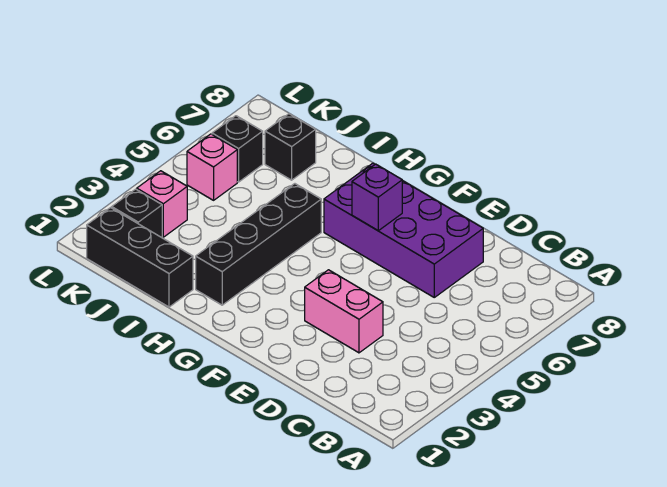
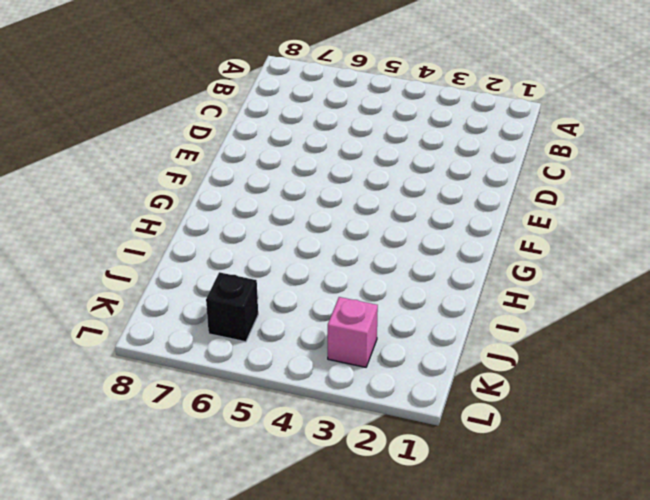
none -> pink brick D3:E3 level 1
none -> purple brick D6:G7 level 1

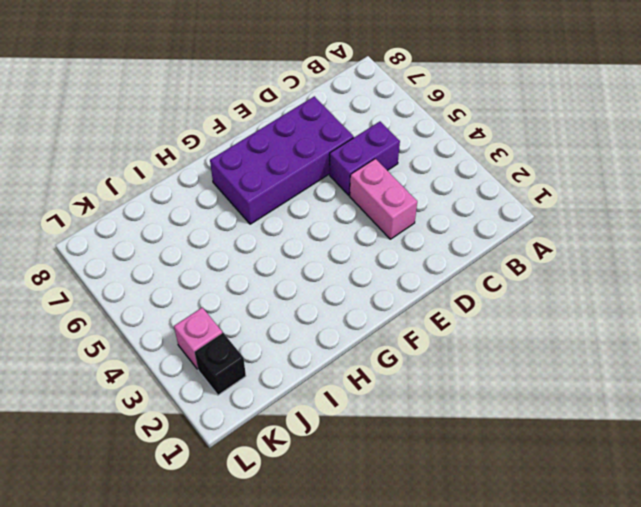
purple brick C5:D5 level 1 -> none
pink brick D3:D4 level 1 -> pink brick D3:E3 level 1
none -> black brick H2:H5 level 1
none -> black brick I1:K1 level 1

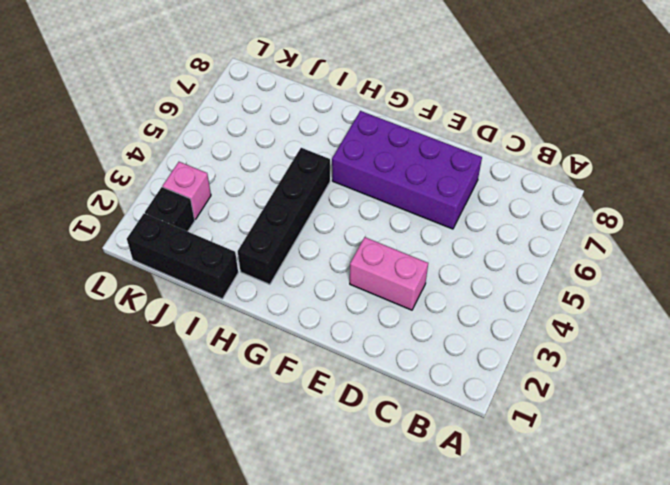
none -> black brick J7 level 1
none -> pink brick K5 level 1

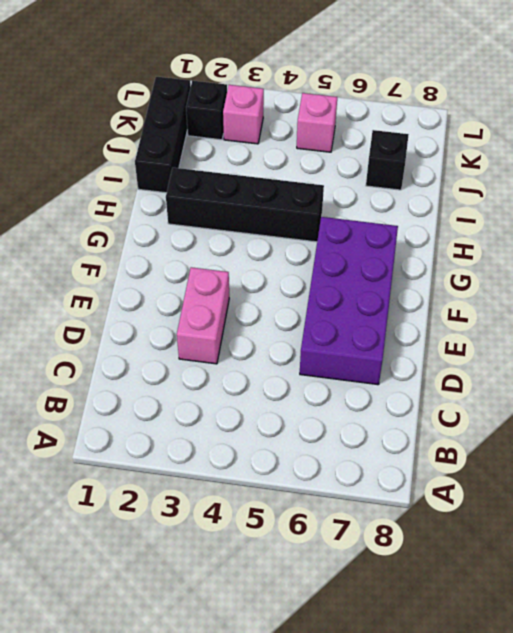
none -> black brick K6 level 1
none -> purple brick F6 level 2

